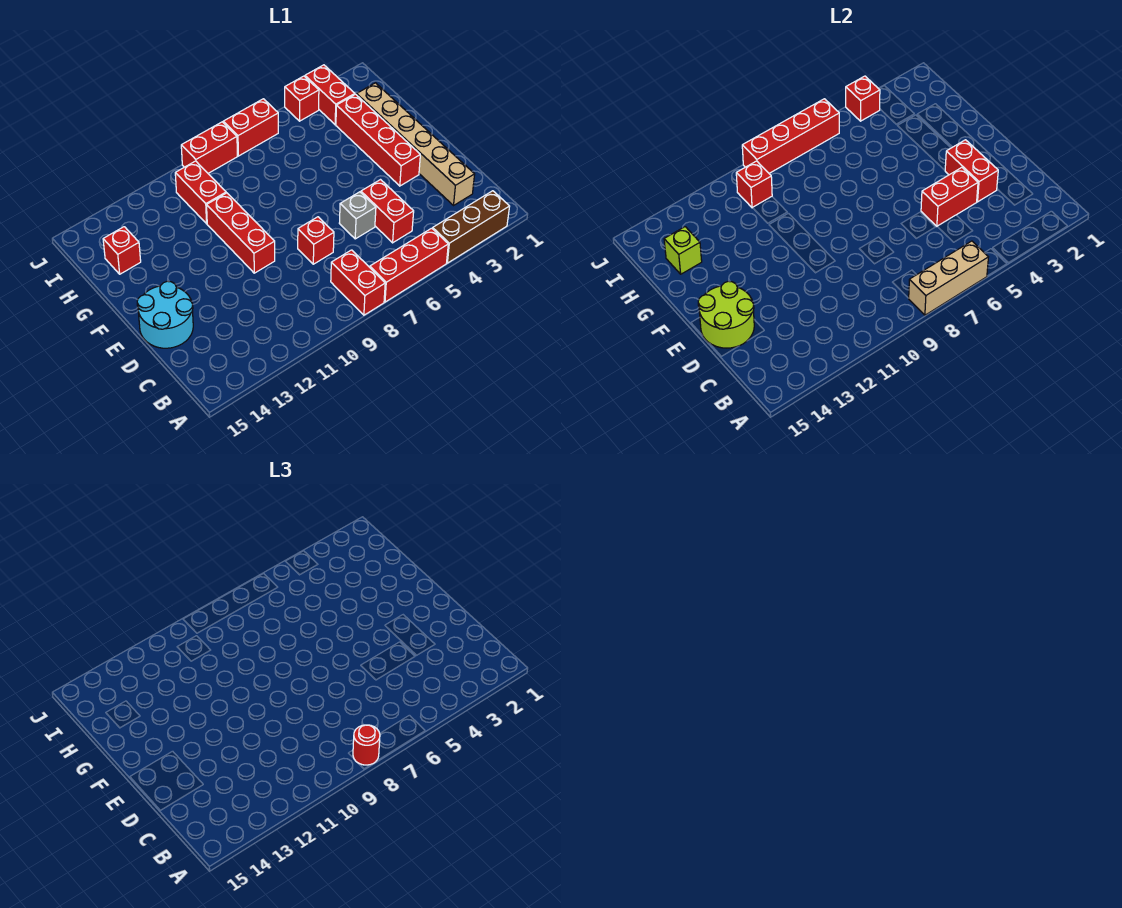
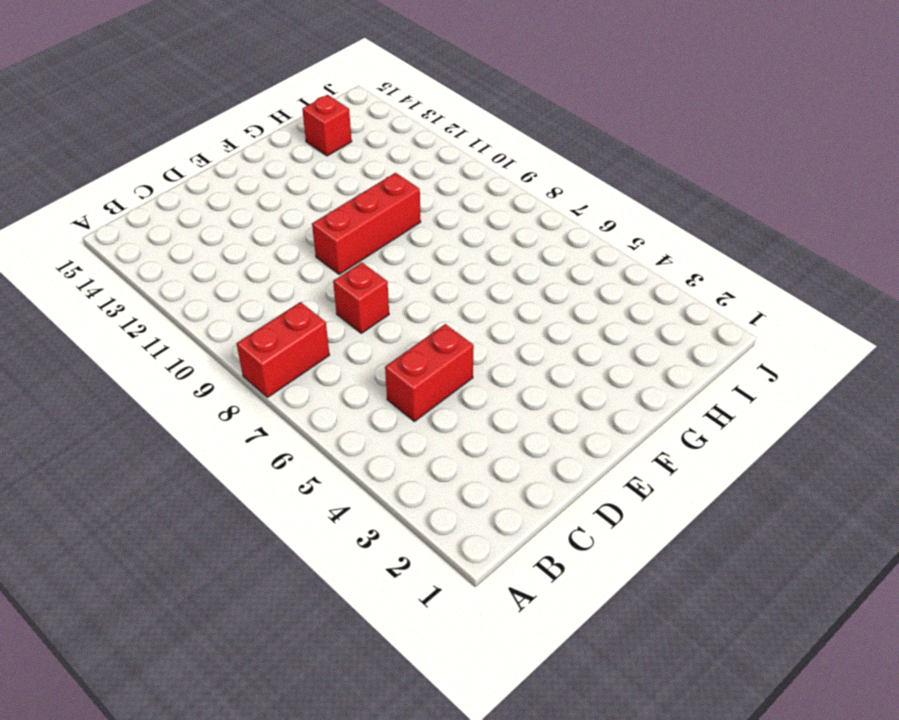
none -> brown brick A2:A4 level 1
none -> red brick A5:A7 level 1
none -> tan brick C2:H2 level 1

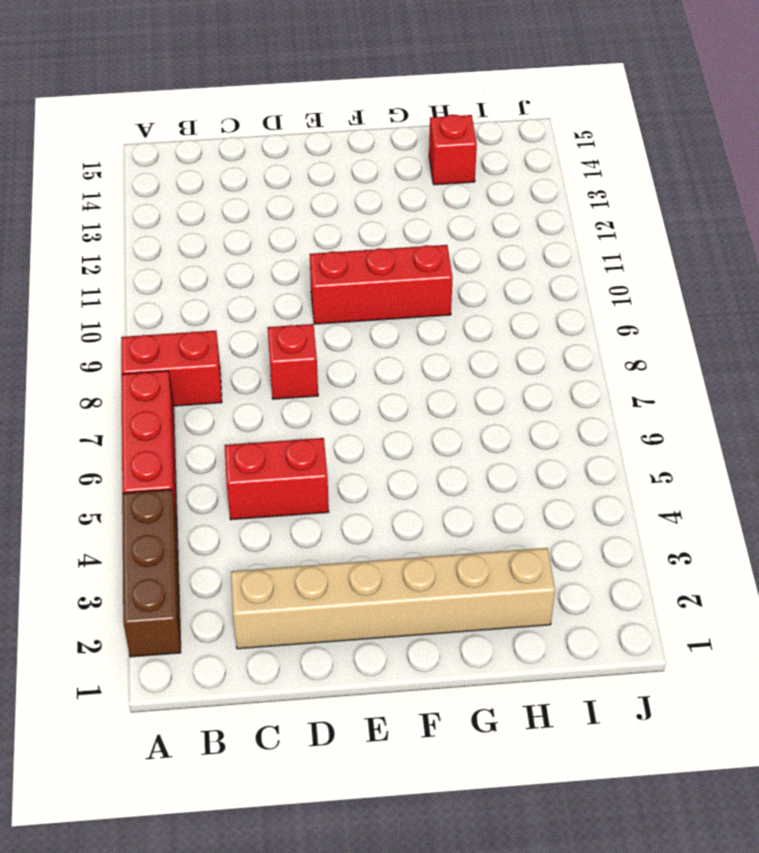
none -> grey brick D6 level 1
none -> cyan round brick D14:E15 level 1
none -> red brick E3:H3 level 1

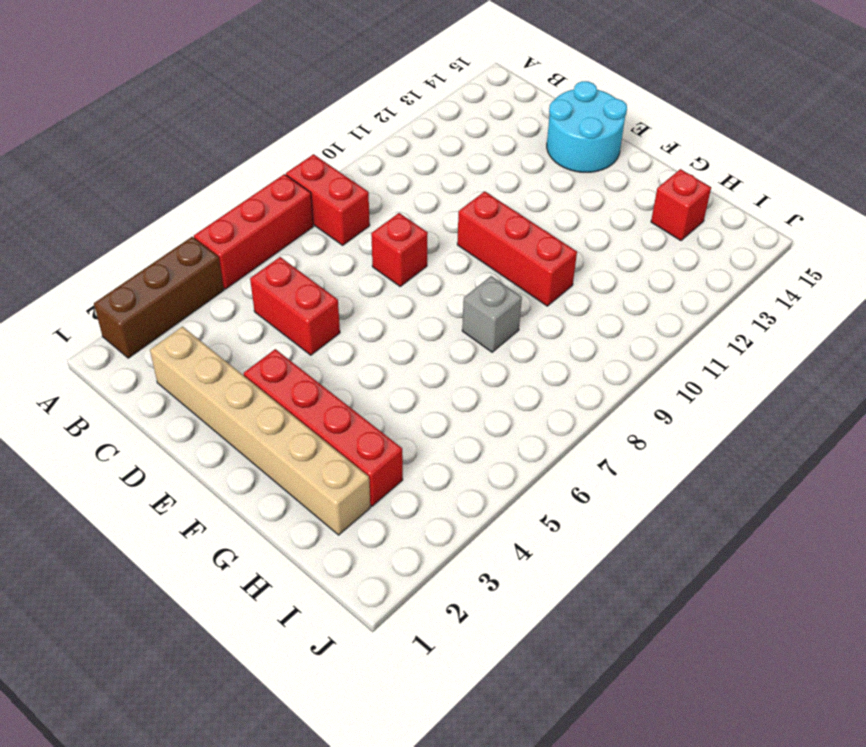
grey brick G8 level 1 -> grey brick D6 level 1
none -> red brick H10:I10 level 1
none -> red brick I3:J3 level 1
none -> red brick J4 level 1

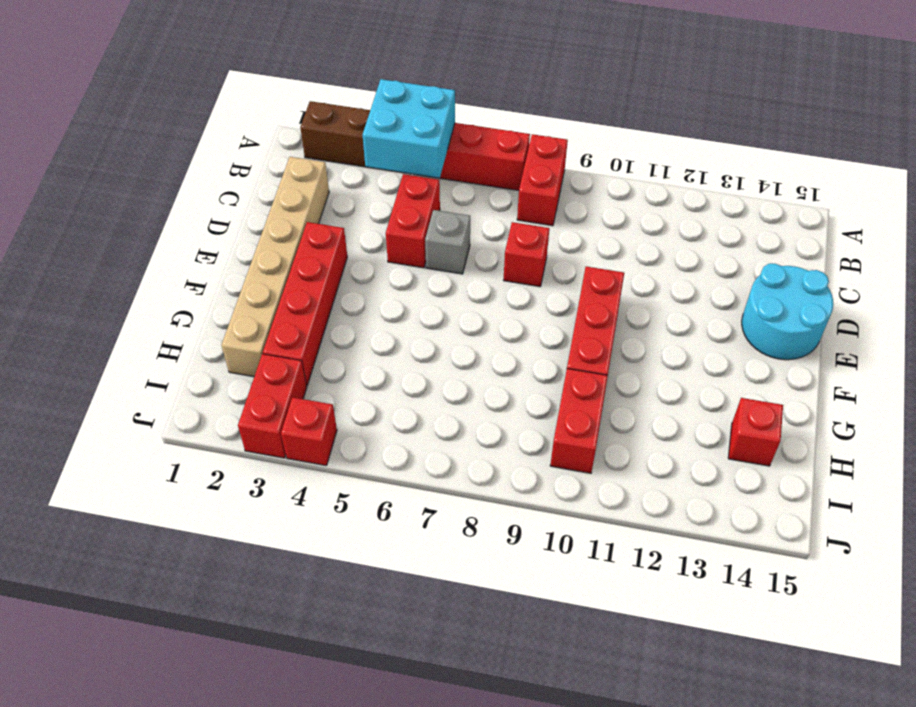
cyan brick A4:B5 level 2 -> none
none -> red brick J6:J7 level 1
none -> red brick J8:J9 level 1
none -> tan brick A6:A8 level 2

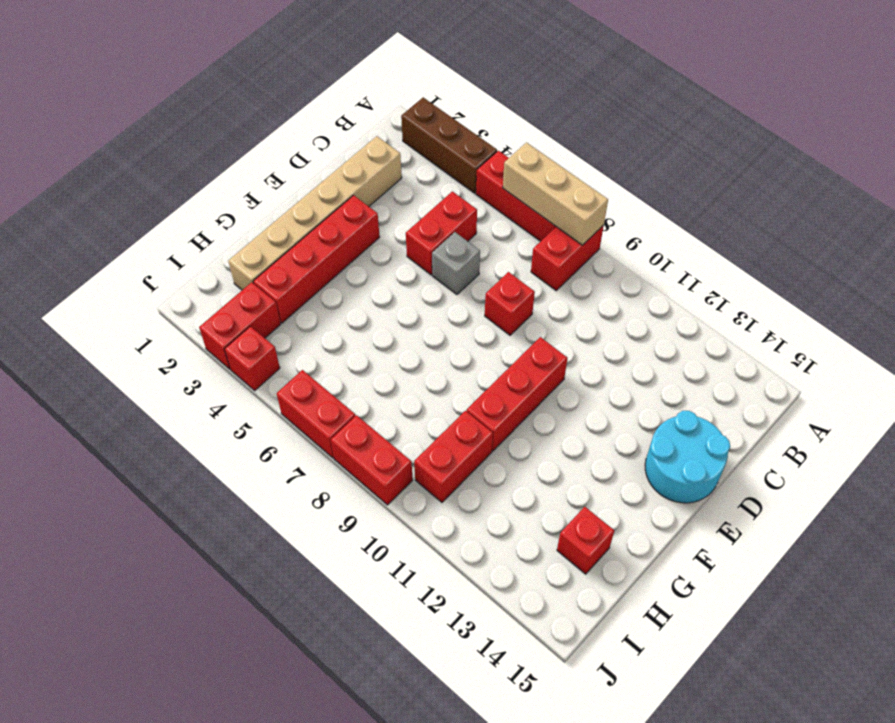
none -> red brick D3:E3 level 2
none -> red brick D4:D5 level 2
none -> lime round brick D14:E15 level 2

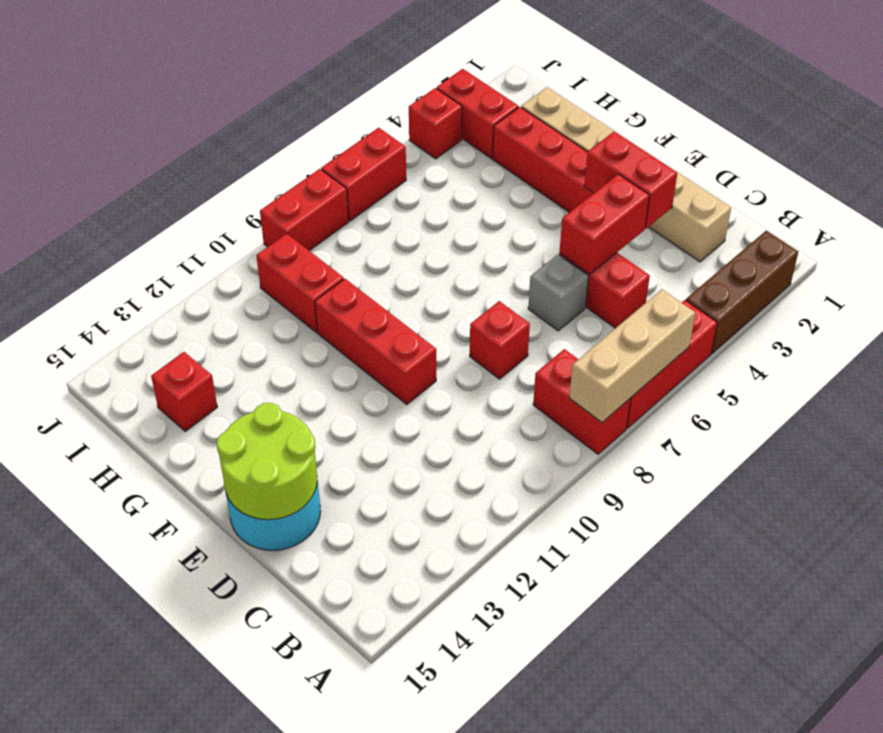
none -> lime brick H14 level 2
none -> red brick I10 level 2
none -> red brick J4 level 2

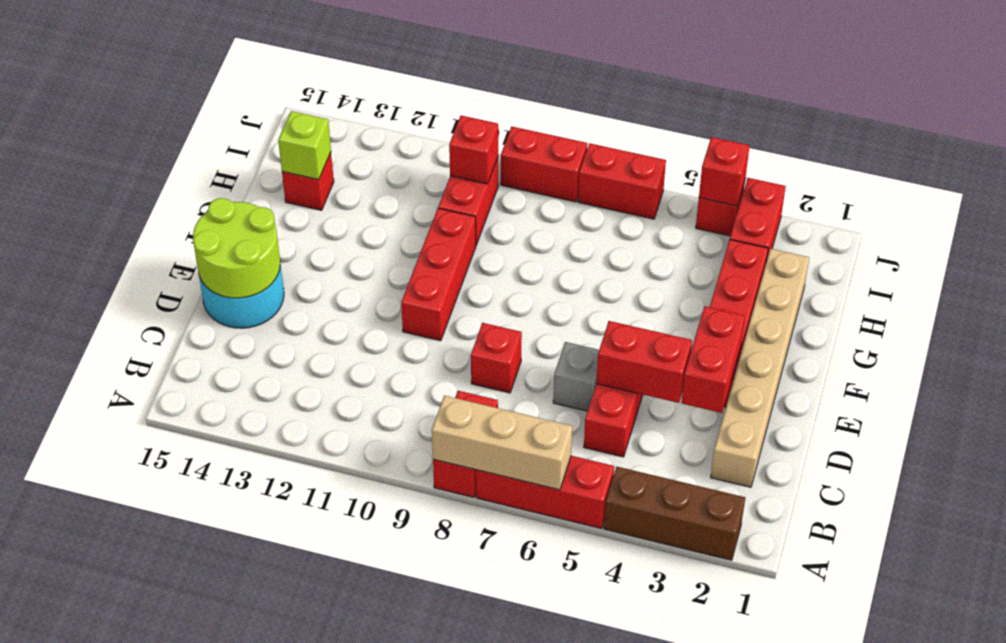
none -> red brick J6:J9 level 2
none -> red round brick A8 level 3

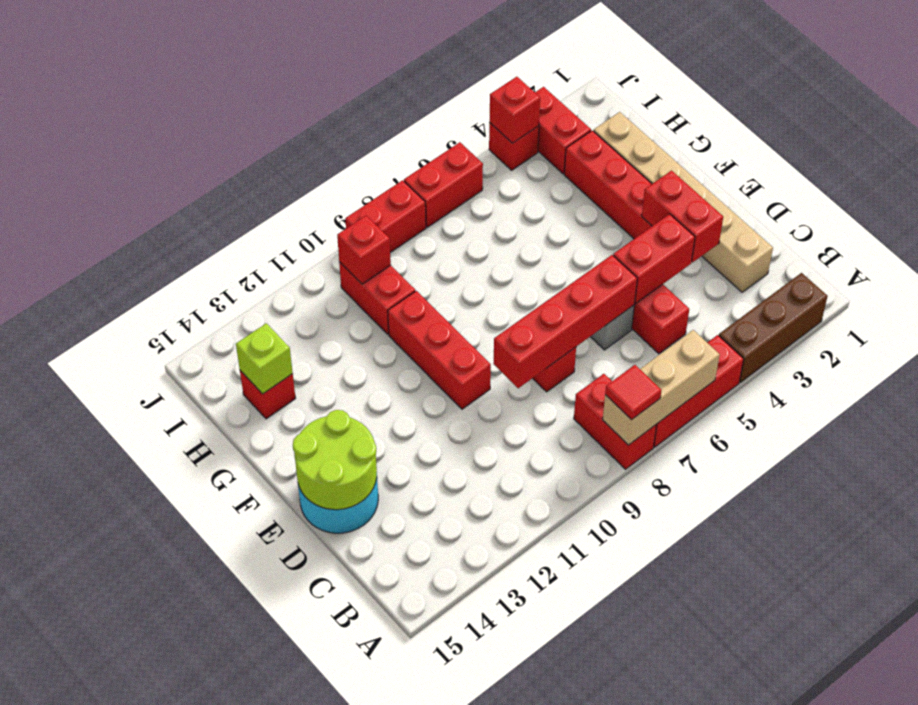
red tile A8 level 3 -> red round brick A8 level 3
red brick D6:D9 level 2 -> red brick J6:J9 level 2

